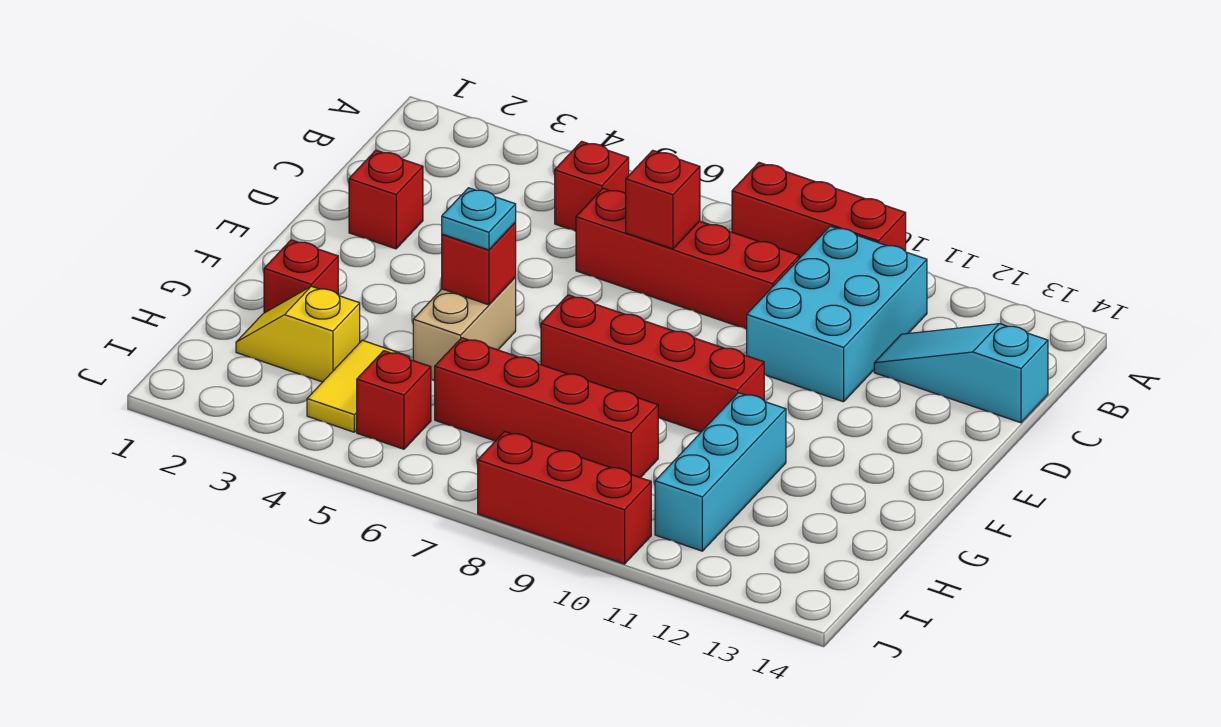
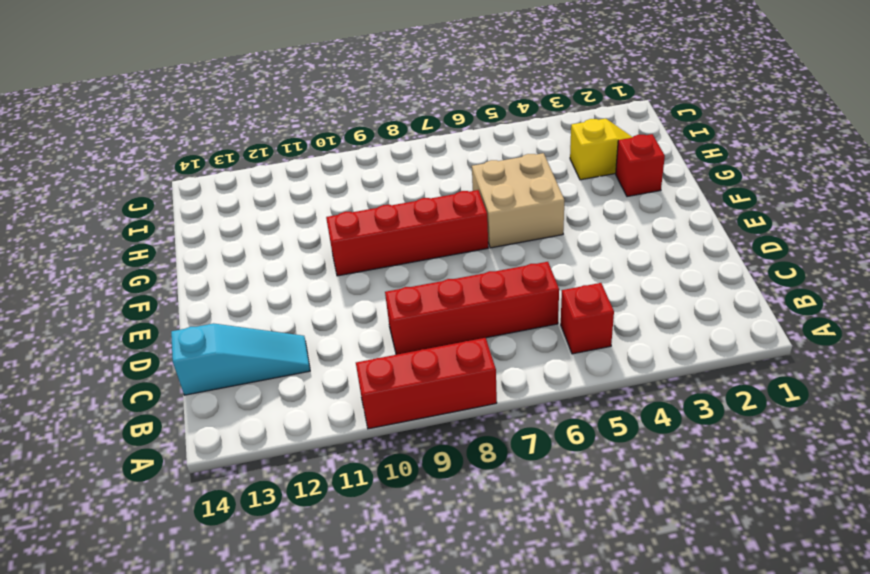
tan brick F5:G6 level 1 -> tan brick F5:G5 level 1
none -> cyan brick B10:D11 level 1
none -> red brick D2 level 1
none -> cyan brick G11:I11 level 1

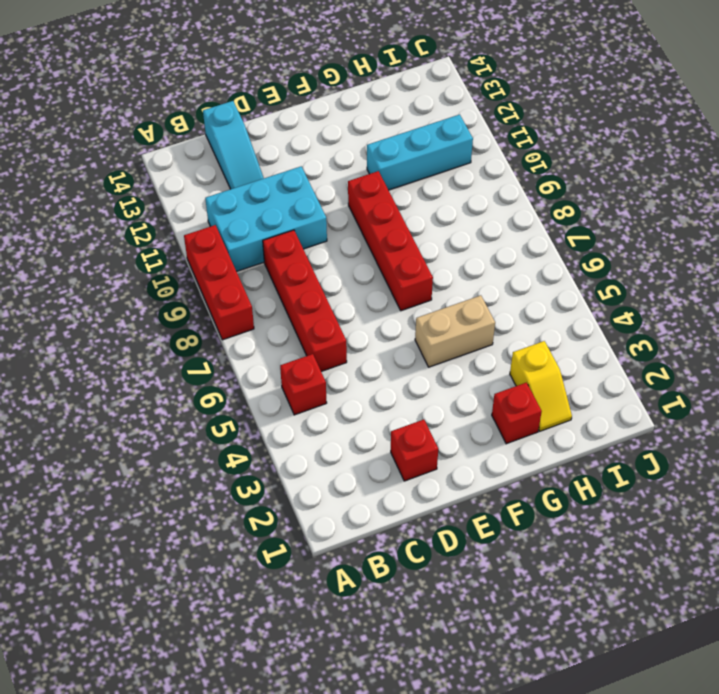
none -> yellow tile H4:I4 level 1
none -> red brick H6:H9 level 1
none -> red brick I5 level 1

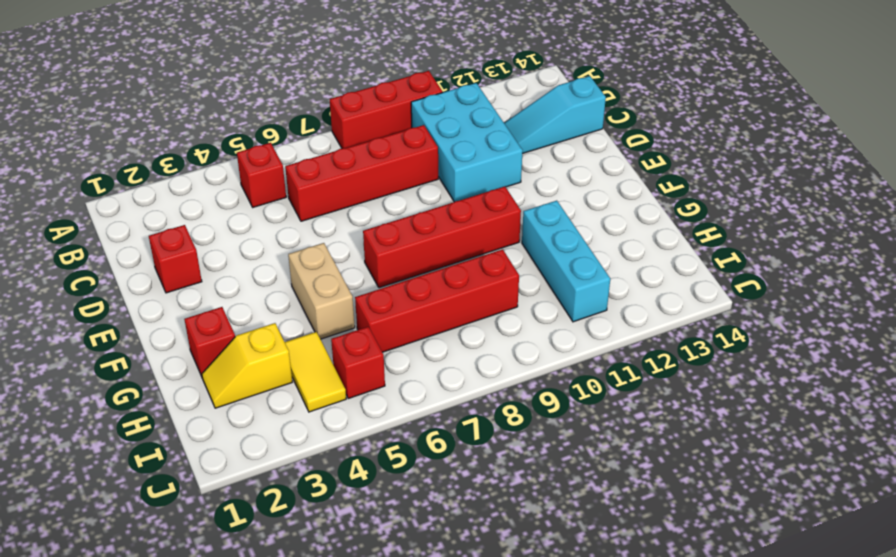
none -> red brick J8:J10 level 1
none -> red brick C7 level 2
none -> red brick F5 level 2

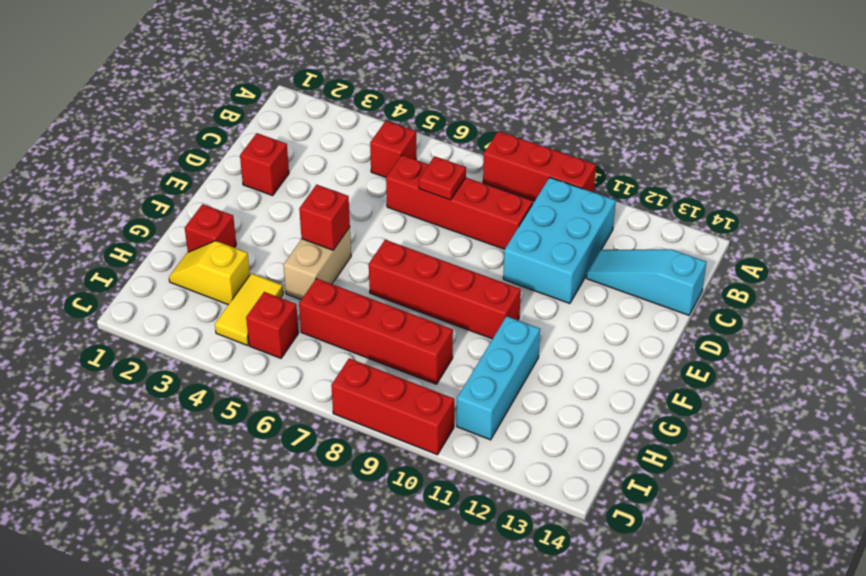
red plate C7 level 2 -> red brick C7 level 2
none -> cyan plate F5 level 3

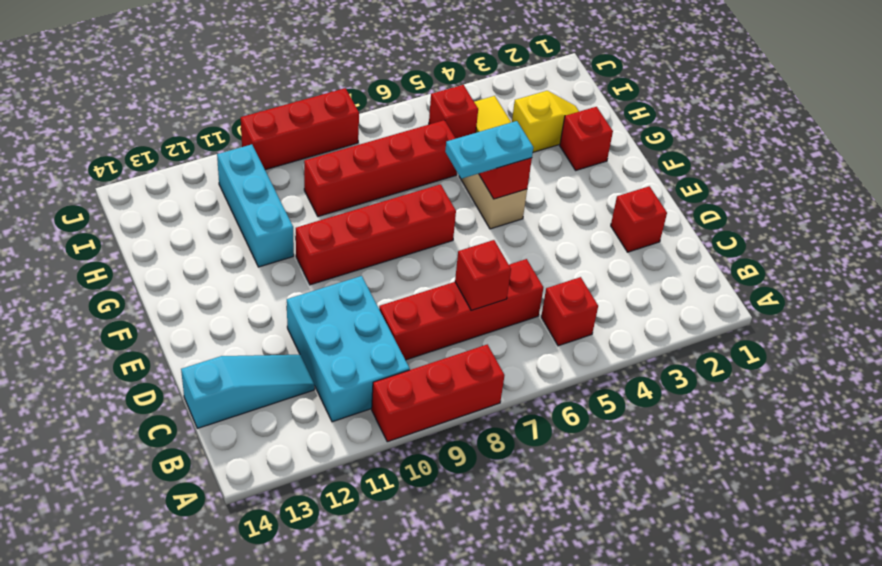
cyan plate F5:F6 level 3 -> cyan plate F5 level 3

